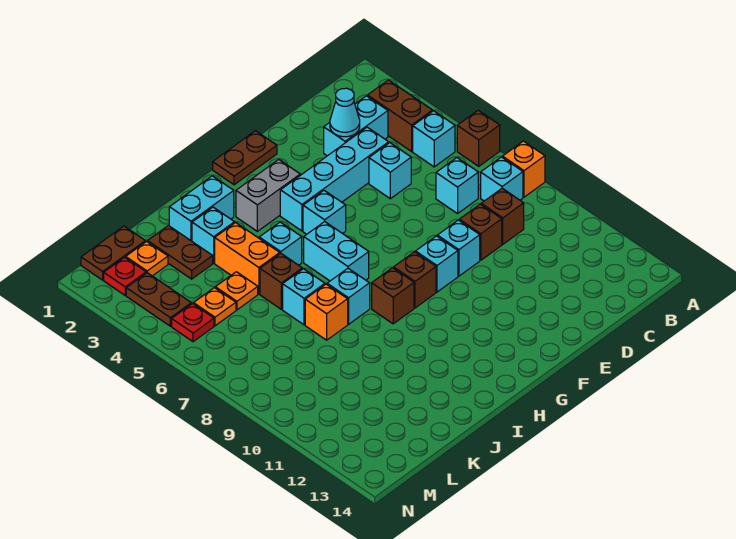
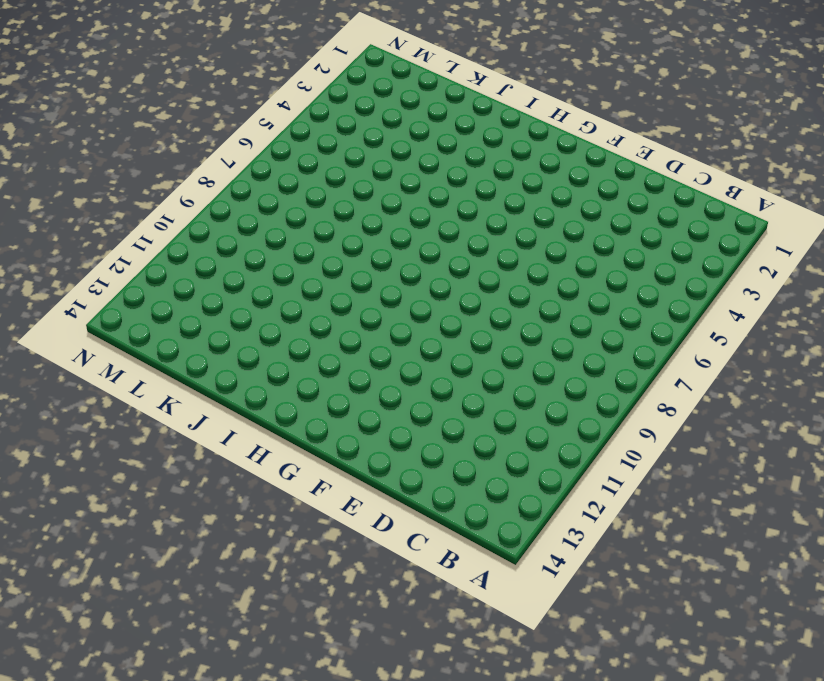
none -> brown brick A6 level 1
none -> orange brick A8 level 1
none -> brown brick B3:B4 level 1
none -> cyan brick B5 level 1

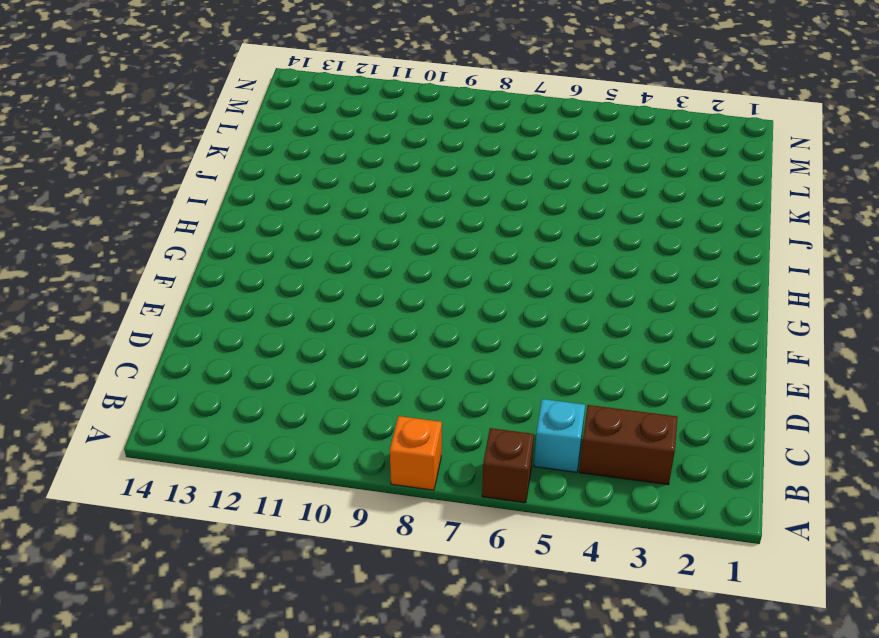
none -> cyan brick B8 level 1
none -> cyan brick C3:D3 level 1
none -> cyan brick C7 level 1
none -> brown brick C9 level 1

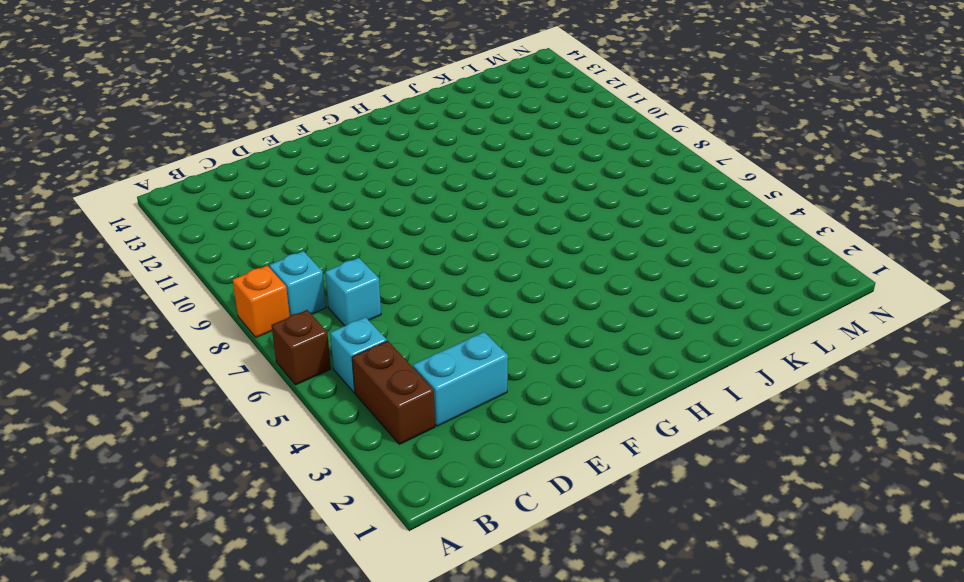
none -> brown brick C9 level 1
none -> cyan brick D4:G4 level 1
none -> cyan brick D5 level 1
none -> brown brick D9 level 1

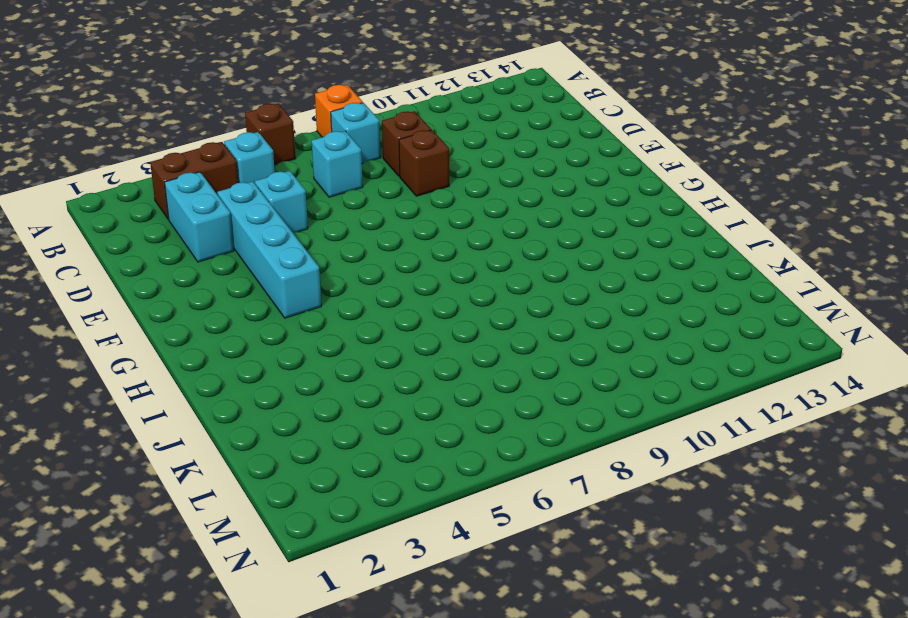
none -> cyan brick E9 level 1
none -> brown plate F1:G1 level 1
none -> cyan brick F9 level 1
none -> grey brick G3:H3 level 1

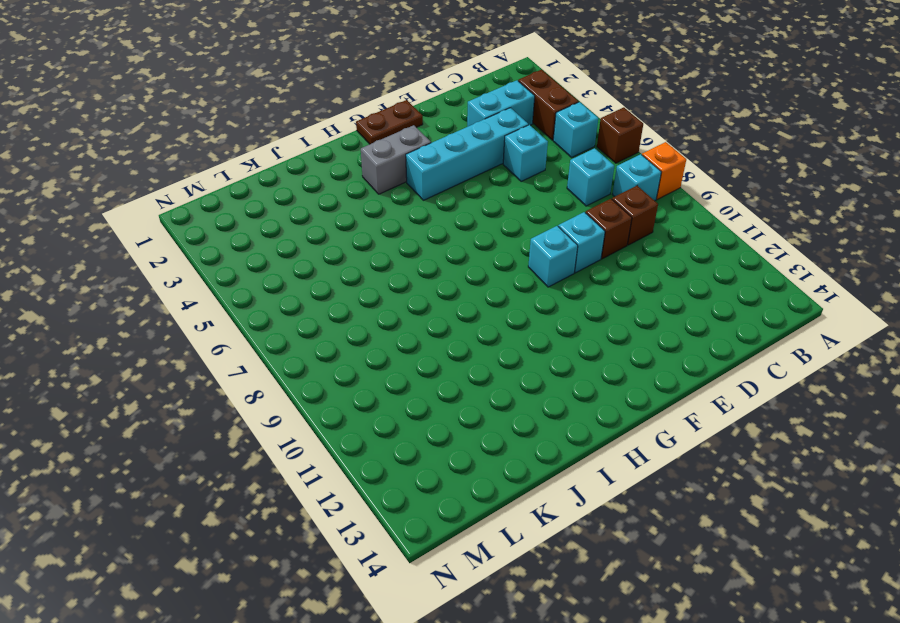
none -> cyan brick G5 level 1
none -> brown brick G9 level 1
none -> cyan brick H6:H7 level 1
none -> brown brick H9 level 1

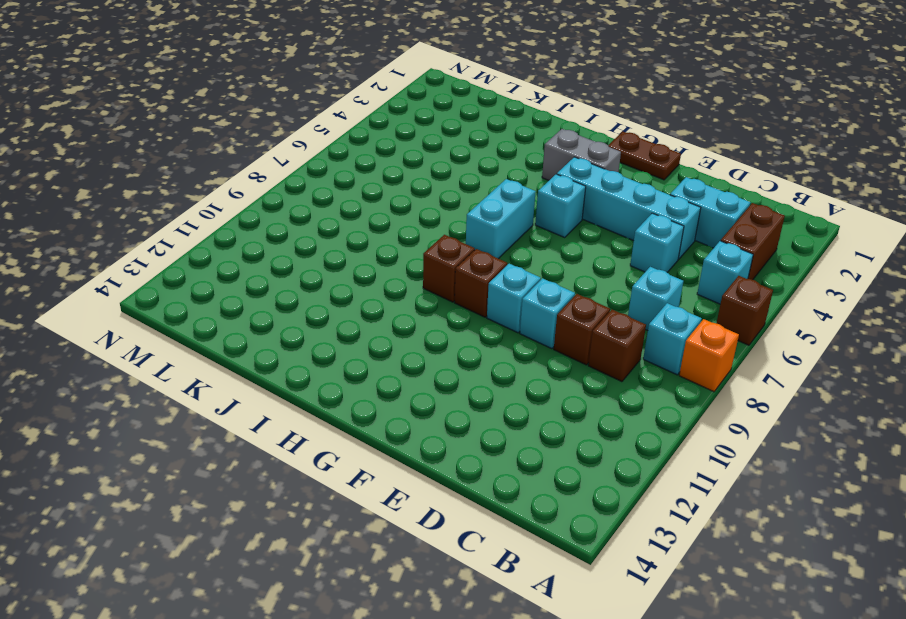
none -> cyan brick I2:J2 level 1
none -> cyan brick I5 level 1
none -> cyan brick I8 level 1
none -> cyan brick J3 level 1

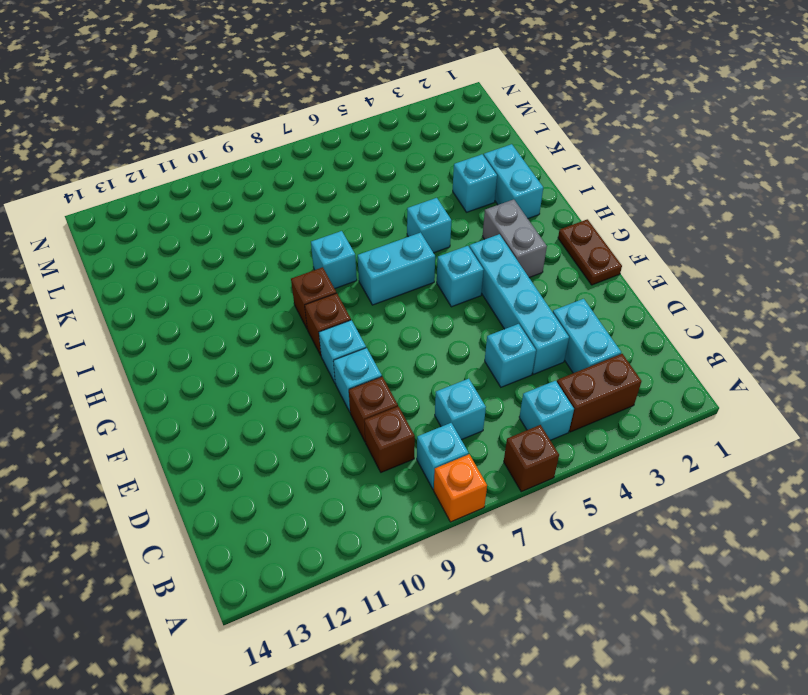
none -> orange brick J4:J5 level 1
none -> brown brick J6 level 1
none -> cyan brick J7 level 1
none -> orange brick J8 level 1

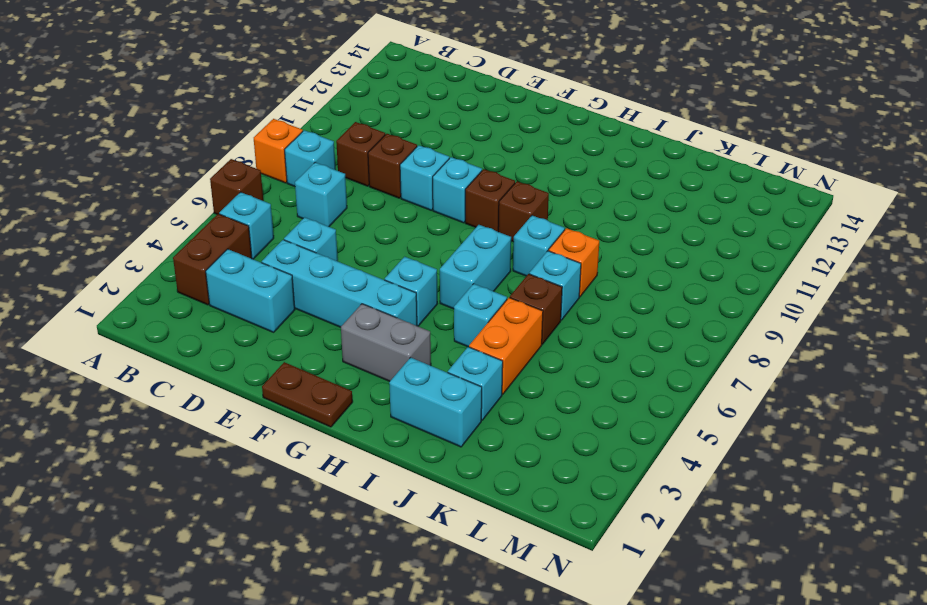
none -> brown plate K2:K3 level 1
none -> orange plate K5 level 1
none -> brown plate L1:M1 level 1
none -> orange plate L2 level 1

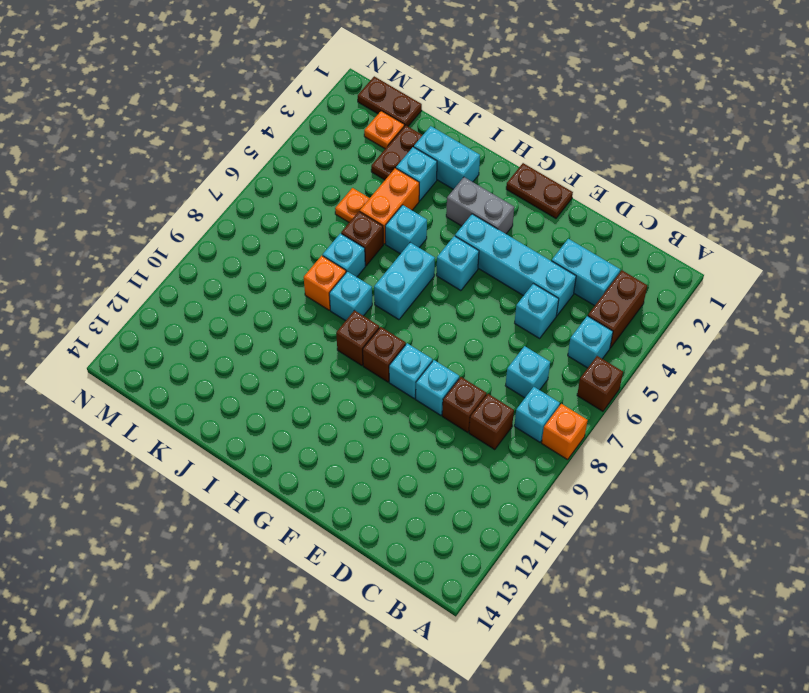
none -> orange plate L5 level 1
none -> red plate M2 level 1
none -> brown plate M3:M4 level 1
none -> red plate M5 level 1

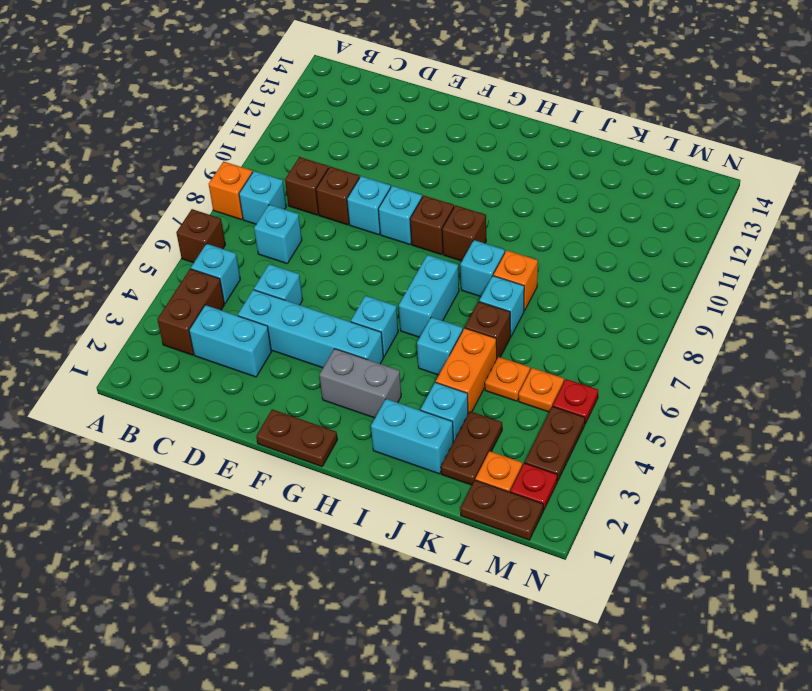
none -> cyan cone D3 level 2

